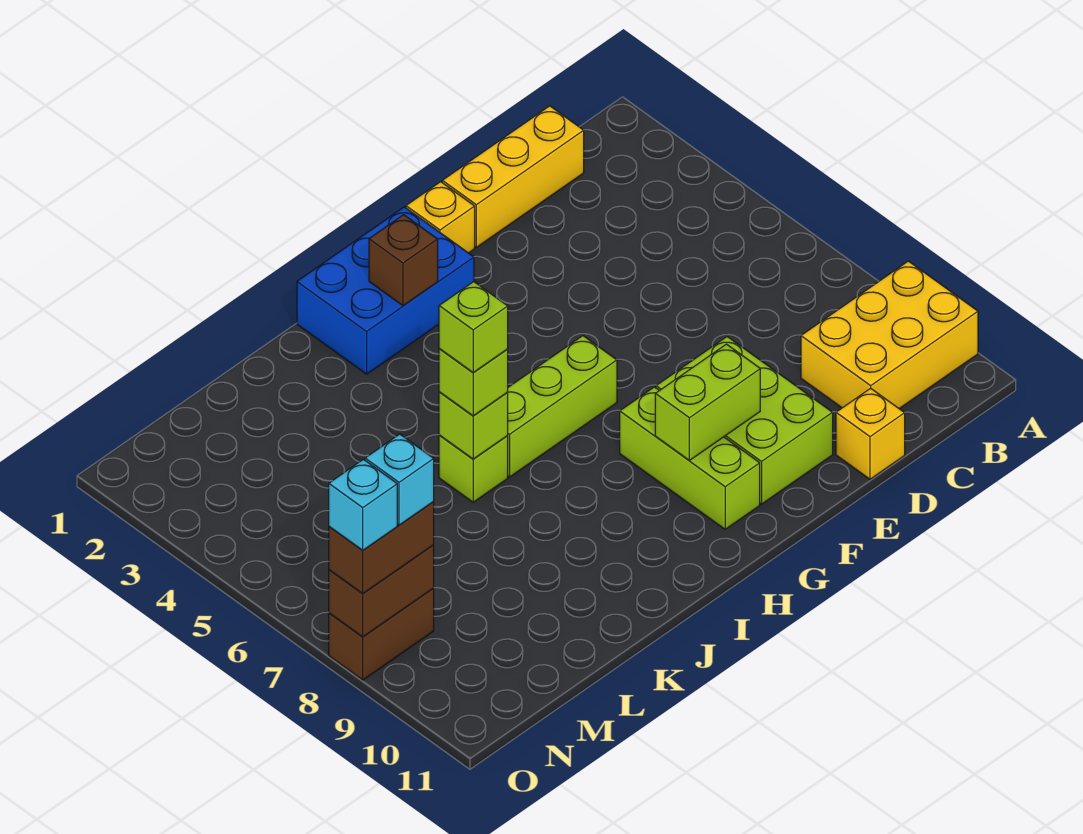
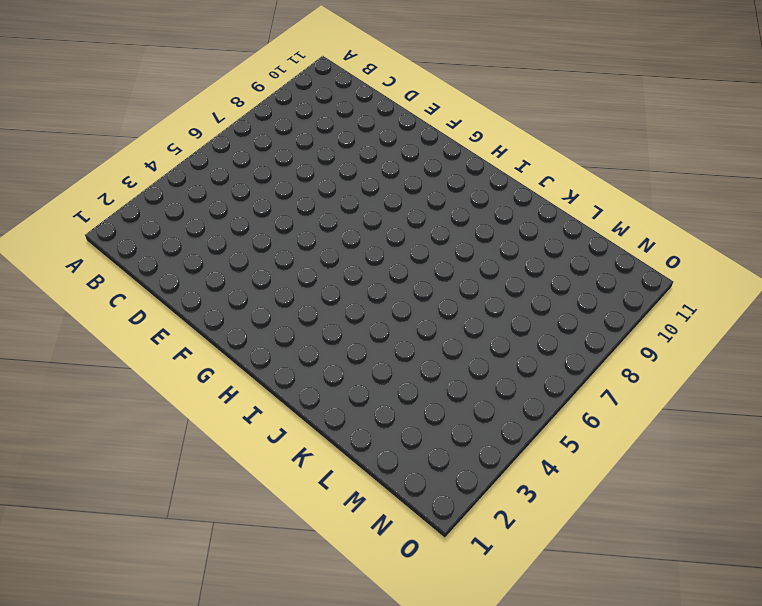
none -> yellow brick A9:C10 level 1
none -> yellow brick C1:E1 level 1
none -> yellow brick D11 level 1

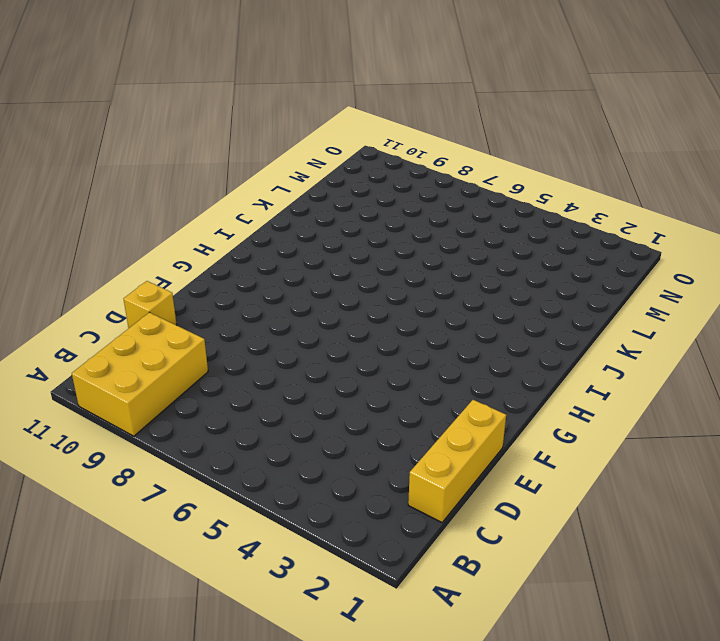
none -> lime brick E8:F10 level 1
none -> yellow brick F1 level 1
none -> blue brick G1:I2 level 1

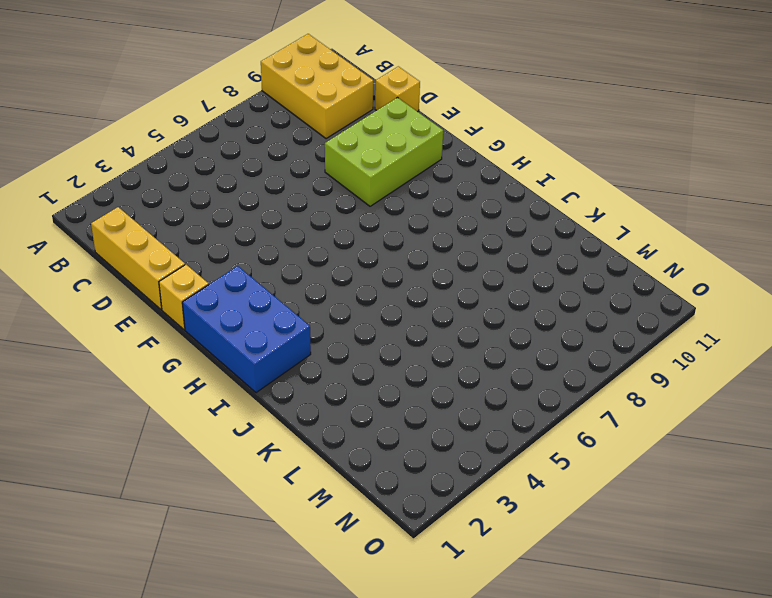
none -> lime brick G6:I6 level 1
none -> lime brick G8:G10 level 1
none -> lime brick J6 level 1

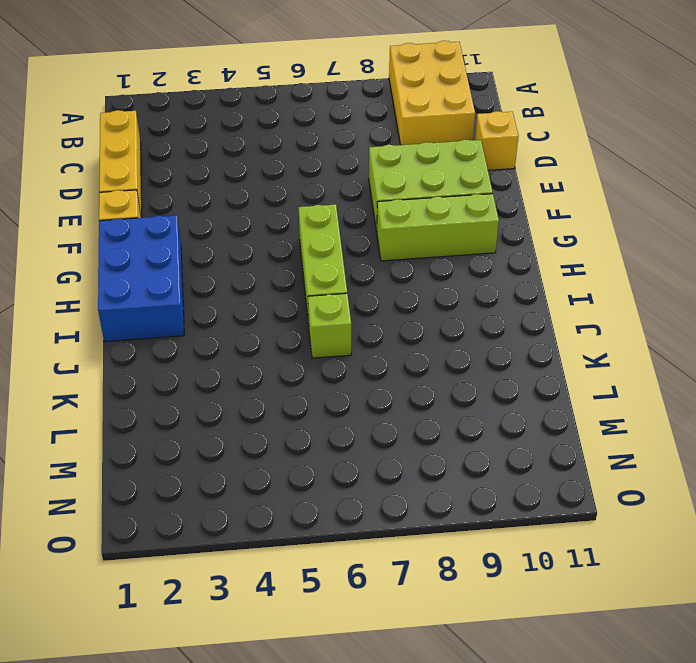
none -> brown brick N8:O8 level 1
none -> lime brick F9:G9 level 2
none -> brown brick H2 level 2

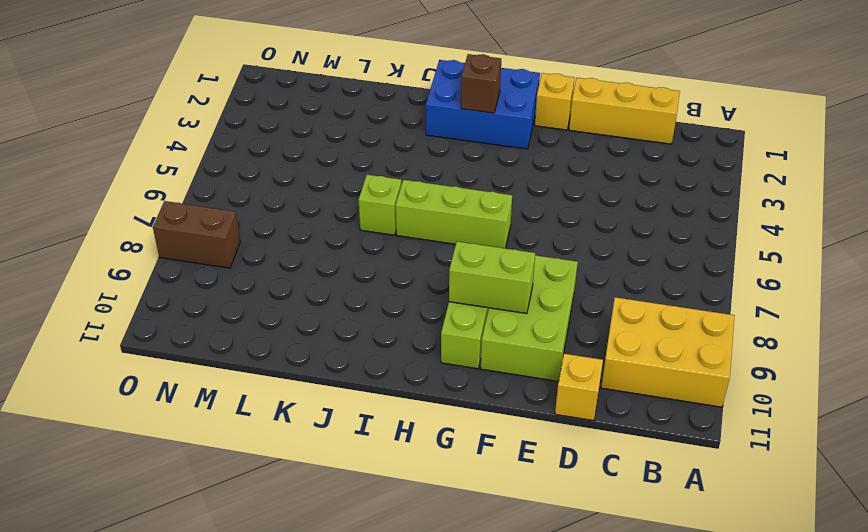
none -> lime brick J6 level 2
none -> brown brick N8:O8 level 2
none -> lime brick J6 level 3

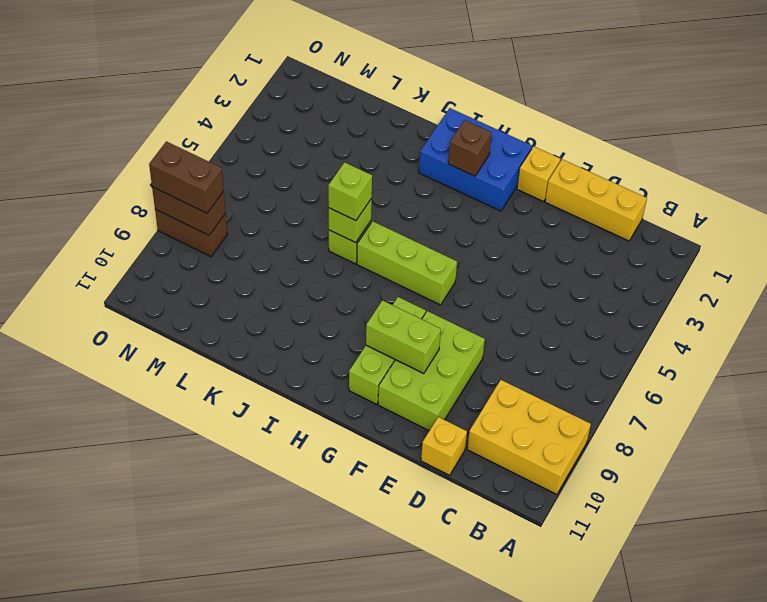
none -> lime brick J6 level 4
none -> cyan brick N8 level 4
none -> cyan brick O8 level 4

